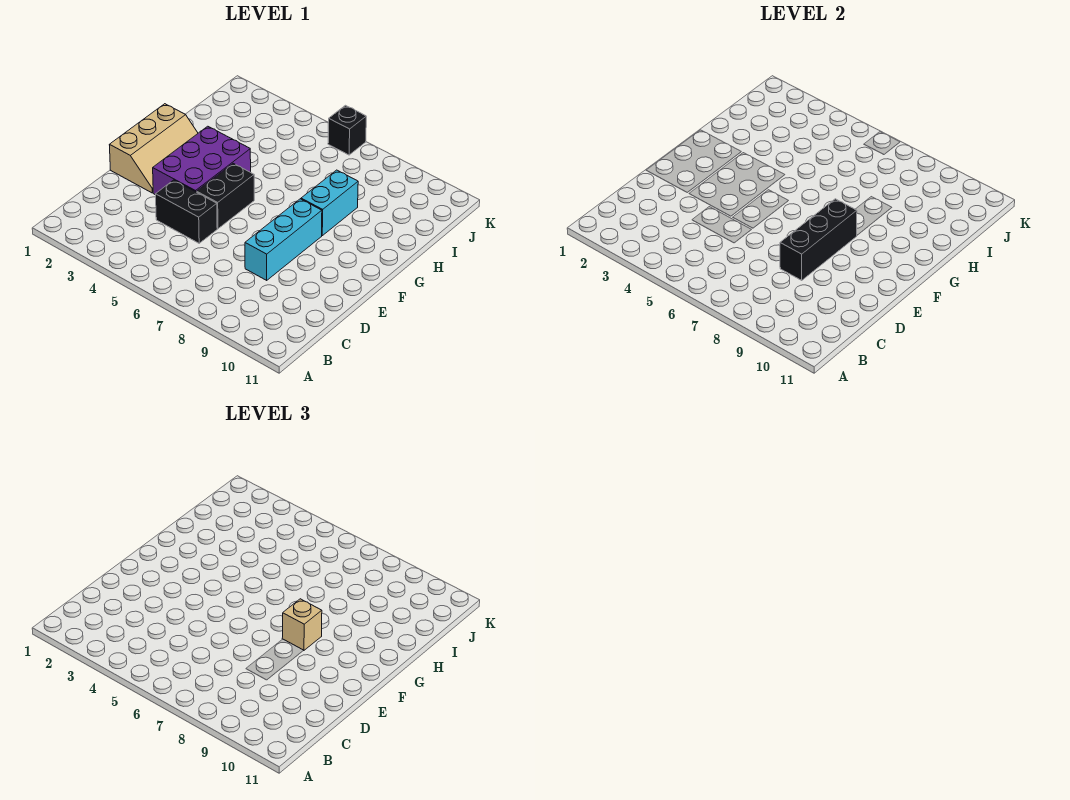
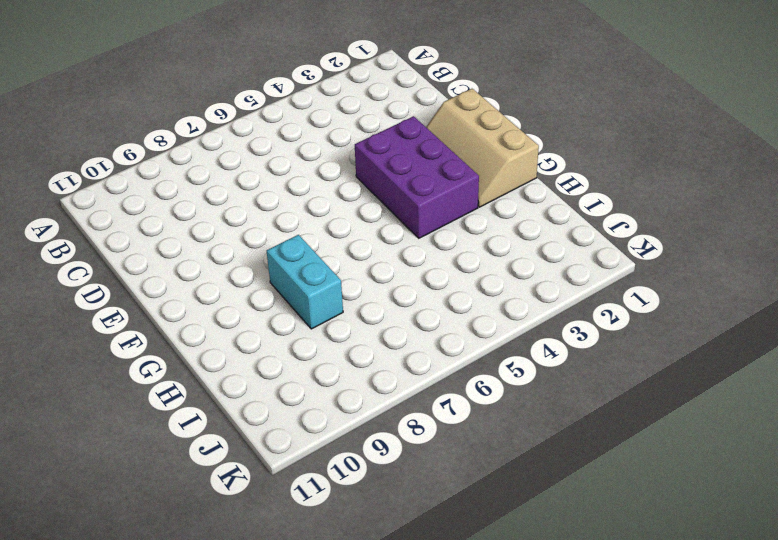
none -> black brick D4:D5 level 1
none -> cyan brick D8:F8 level 1

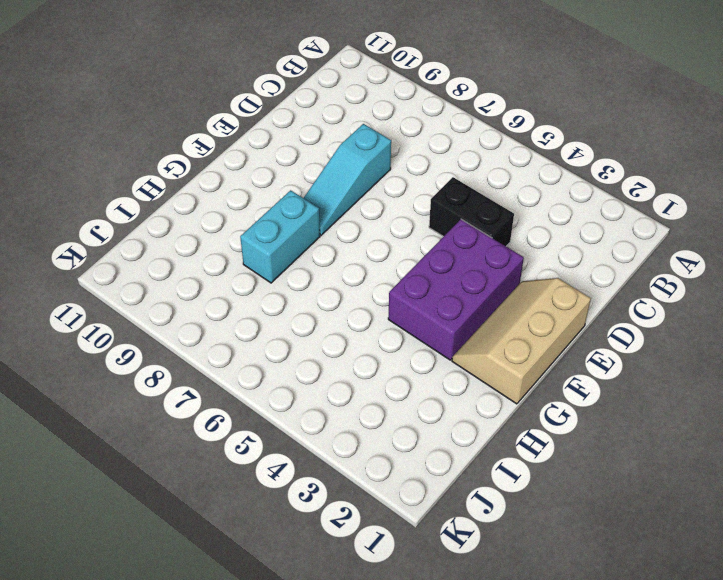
cyan slope D8:F8 level 1 top D -> cyan brick D8:F8 level 1
none -> black brick E5:F5 level 1
none -> black brick K6 level 1

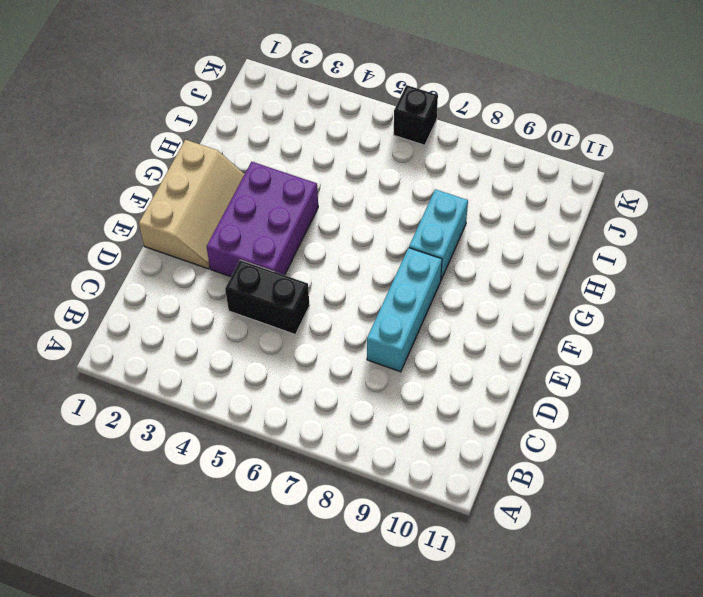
none -> black brick E5:F5 level 1
none -> black brick D8:F8 level 2

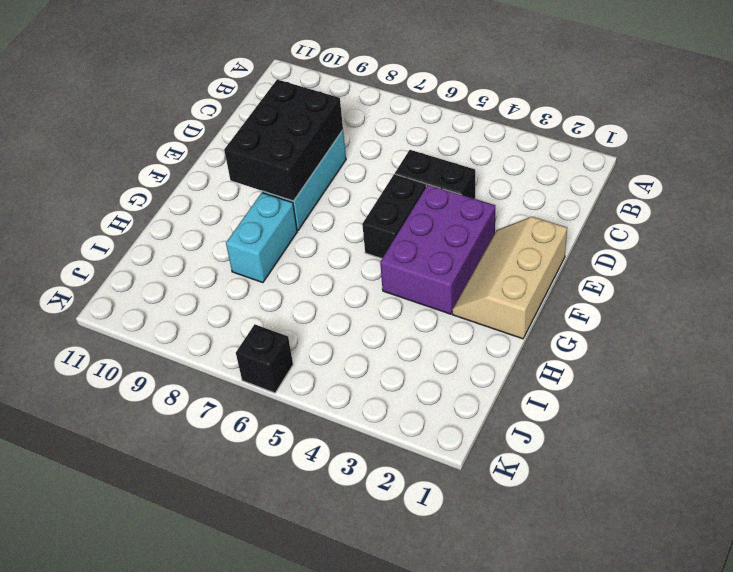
black brick D8:F9 level 2 -> black brick D8:F8 level 2
none -> tan brick F8 level 3

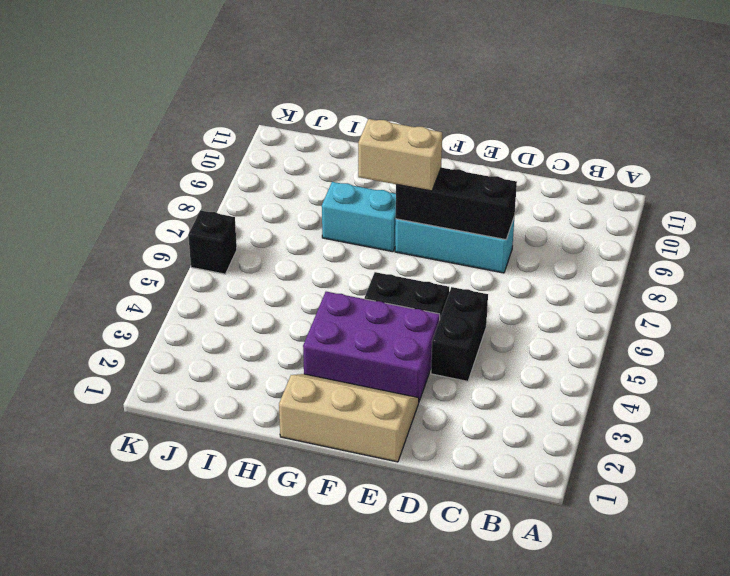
tan brick F8:G8 level 3 -> tan brick F8 level 3

